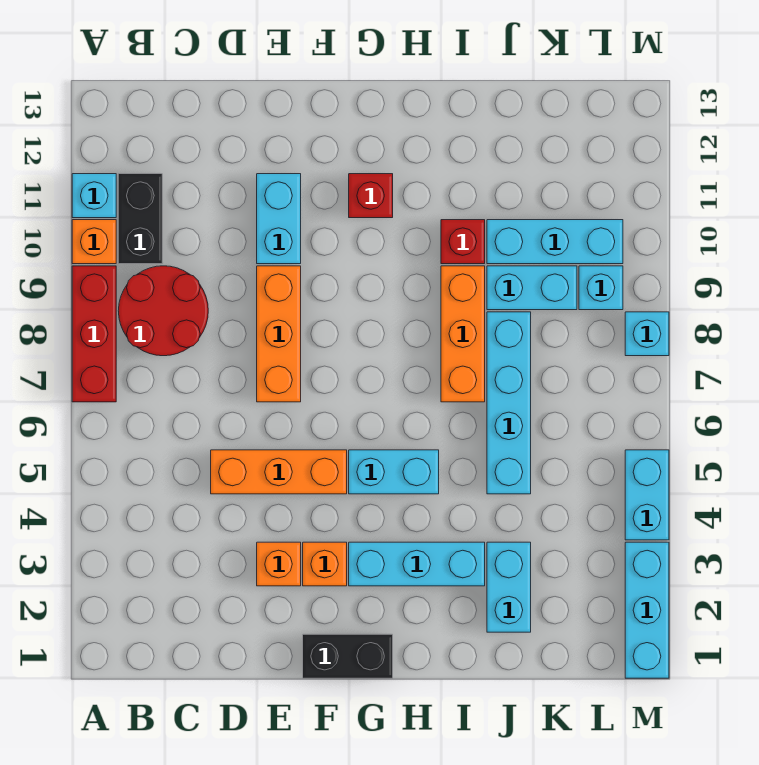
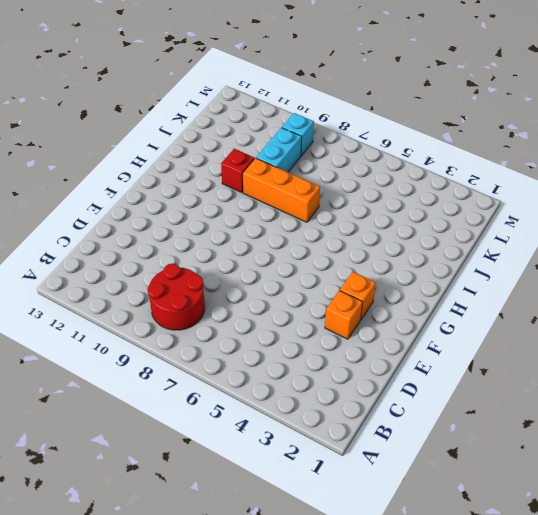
none -> red brick A7:A9 level 1
none -> orange brick A10 level 1
none -> cyan brick A11 level 1

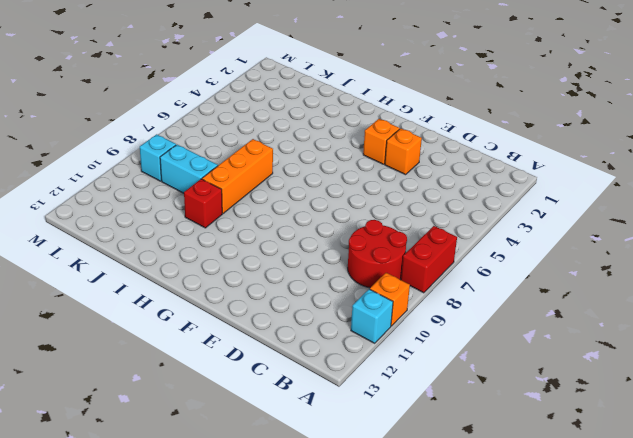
red brick A7:A8 level 1 -> red brick A7:A9 level 1
none -> black brick B10:B11 level 1
none -> orange brick D5:F5 level 1
none -> orange brick E7:E9 level 1

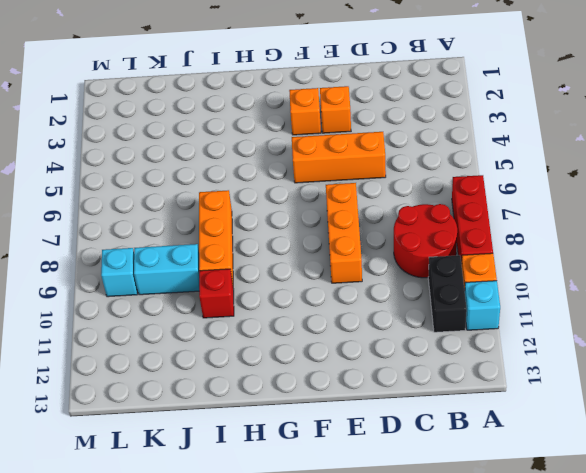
none -> cyan brick E10:E11 level 1
none -> black brick F1:G1 level 1
none -> cyan brick G3:I3 level 1

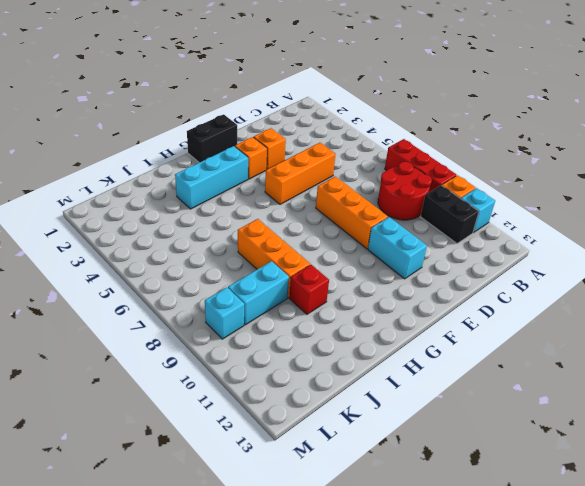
none -> cyan brick G5:H5 level 1
none -> red brick G11 level 1
none -> cyan brick J2:J3 level 1

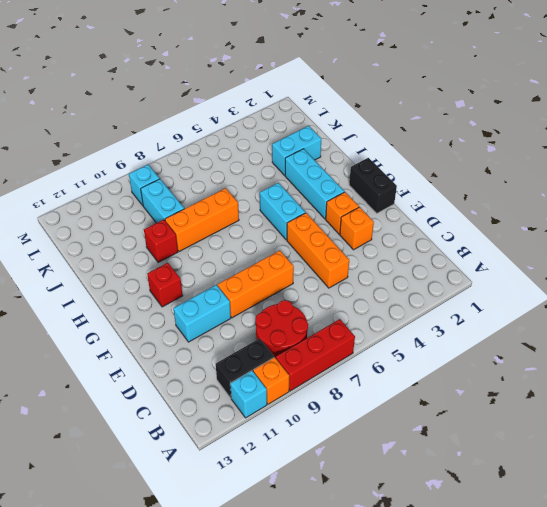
none -> cyan brick J5:J8 level 1
none -> cyan brick J10:L10 level 1
none -> cyan brick M1:M3 level 1

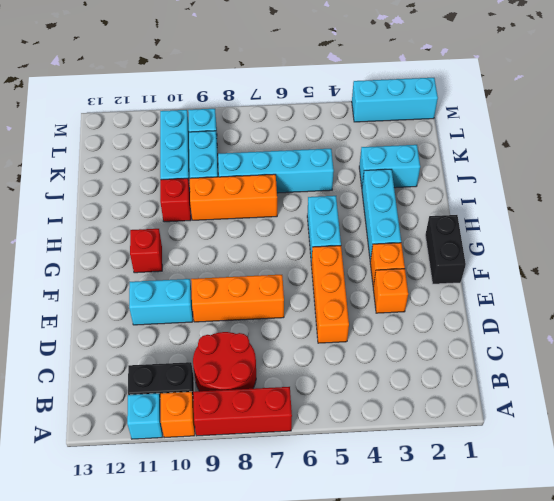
none -> cyan brick M4:M5 level 1
none -> cyan brick M8 level 1

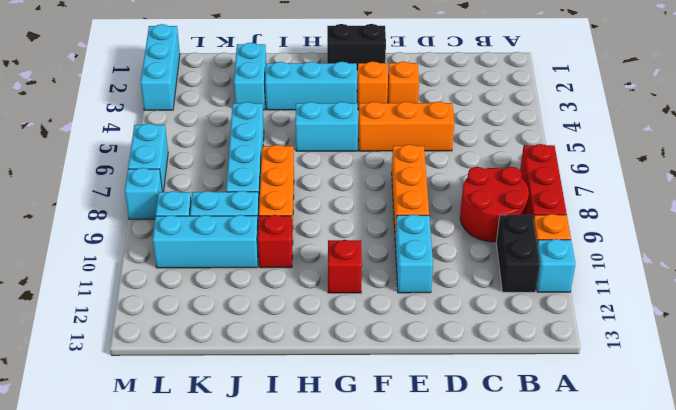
cyan brick M6:M7 level 1 -> cyan brick M4:M5 level 1

